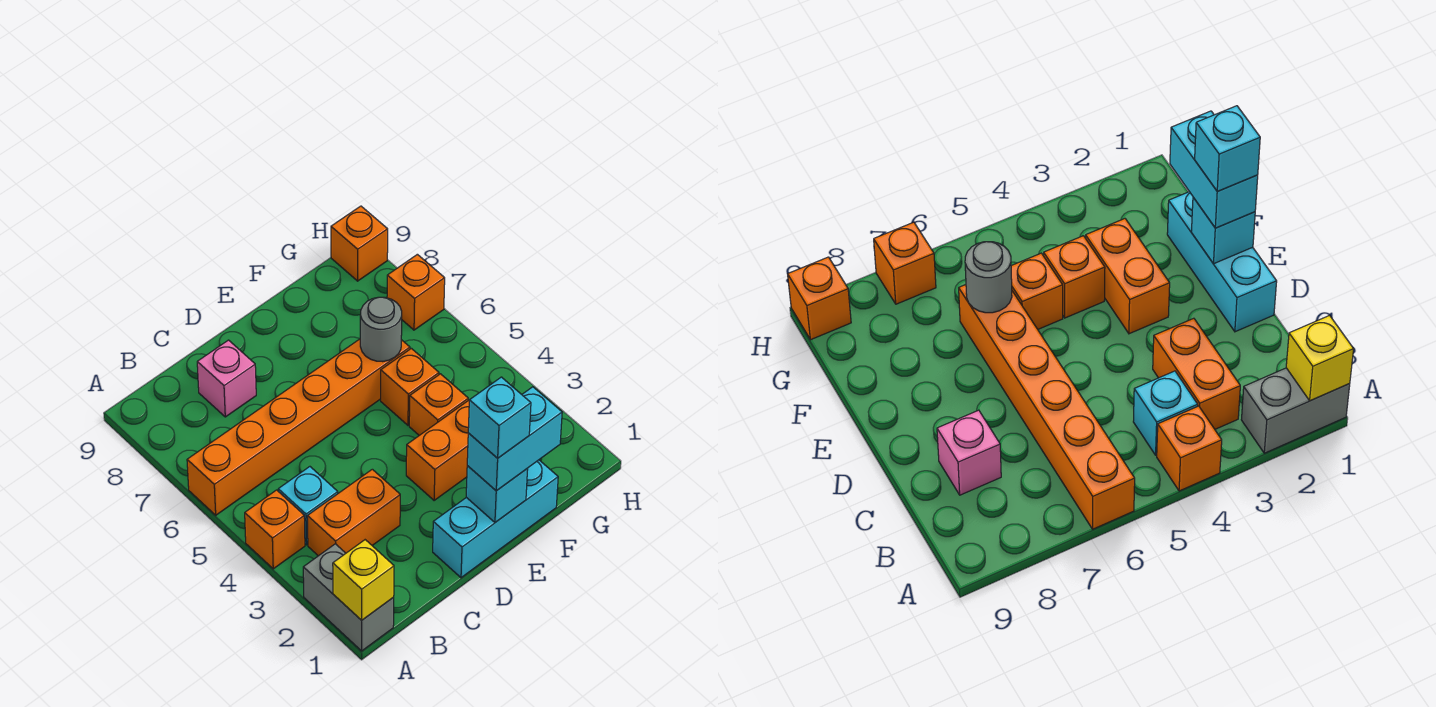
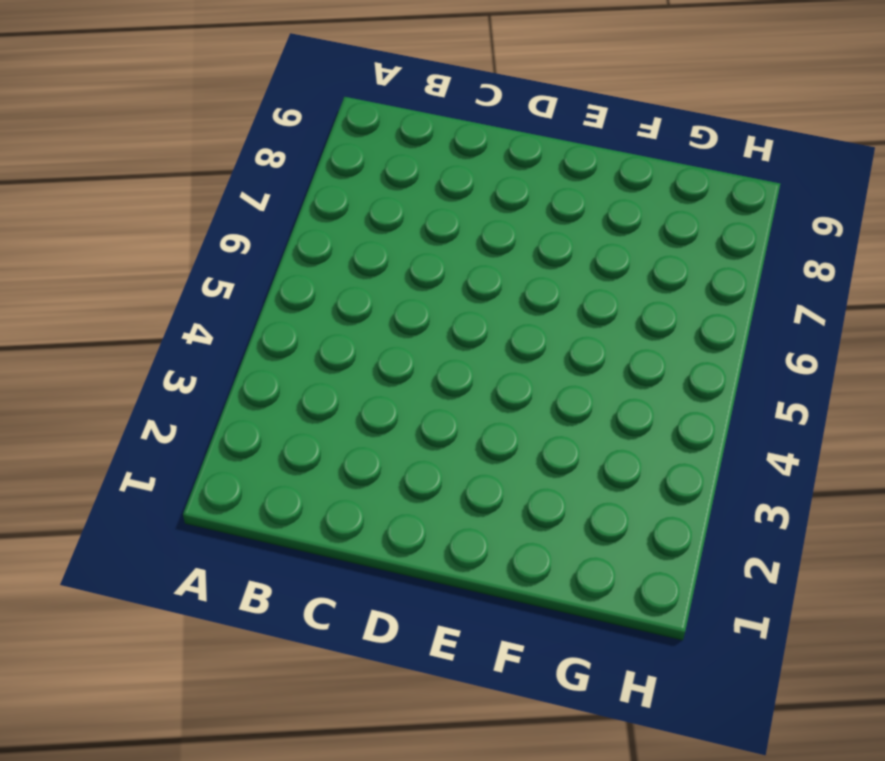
none -> grey brick A1:A2 level 1
none -> orange brick A4 level 1
none -> orange brick A6:F6 level 1

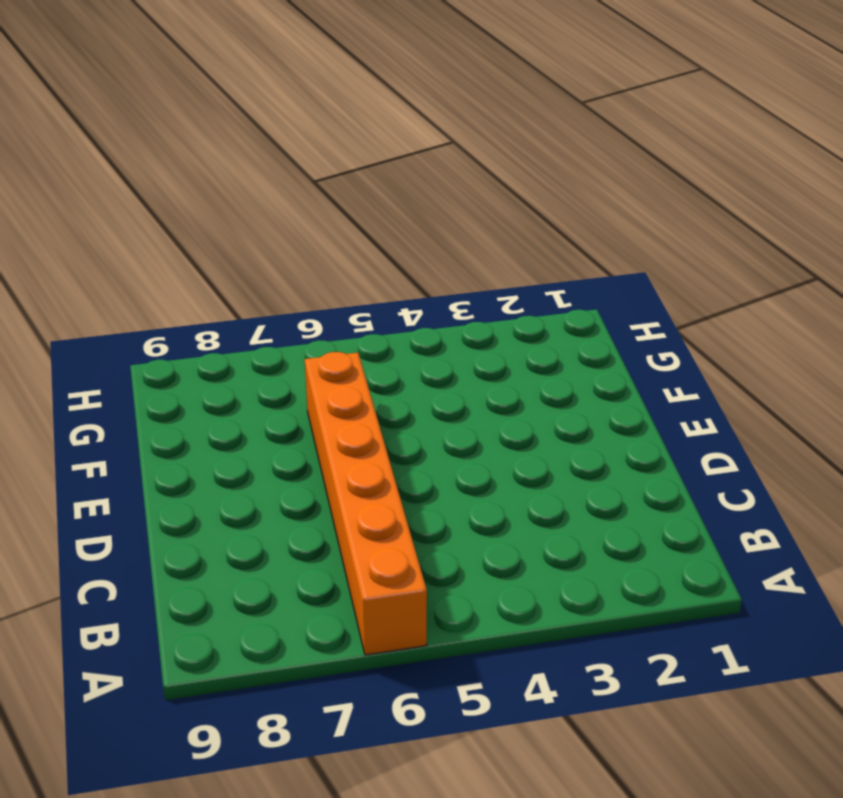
none -> grey brick A1:A2 level 1
none -> orange brick A4 level 1
none -> orange brick B3:C3 level 1

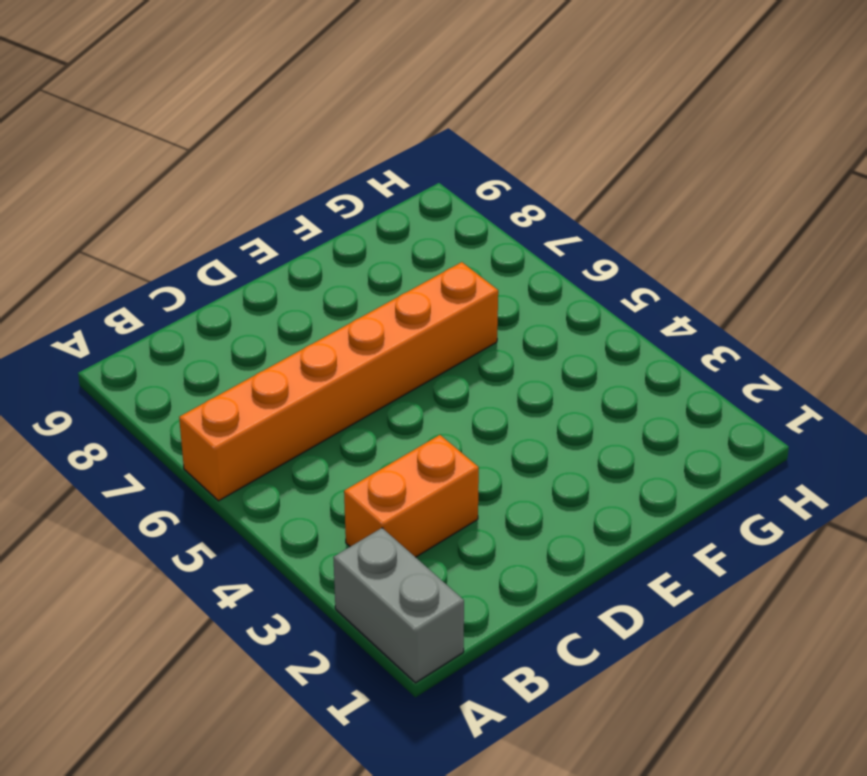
none -> orange brick A4 level 1
none -> cyan brick B4 level 1
none -> pink brick C8 level 1

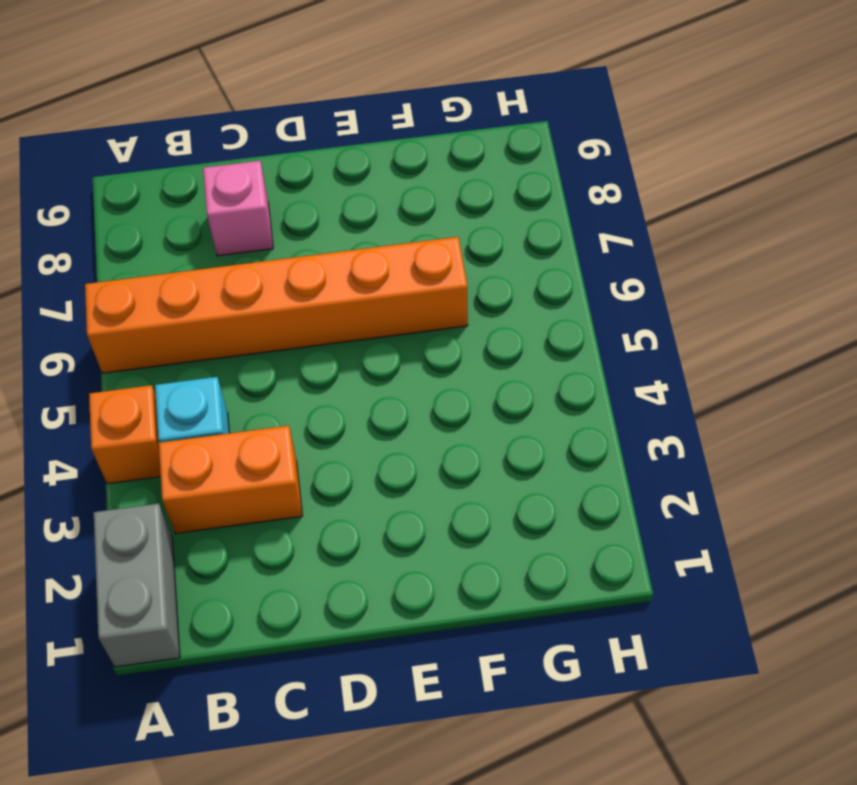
none -> cyan brick D1:F1 level 1
none -> orange brick E3:F3 level 1
none -> orange brick F4 level 1

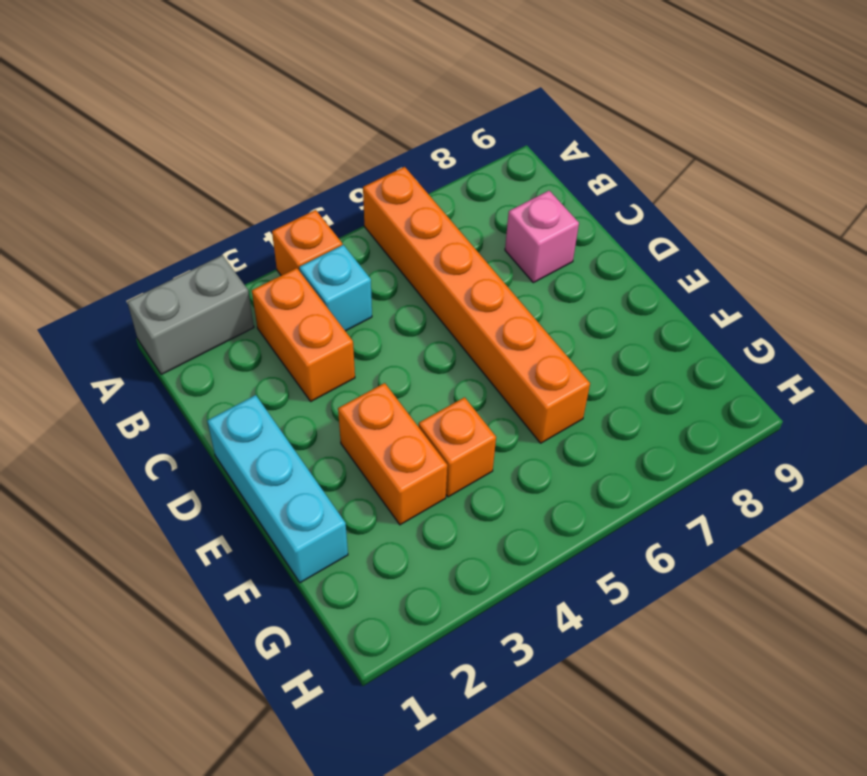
none -> orange brick F5 level 1
none -> orange brick H7 level 1
none -> orange brick H9 level 1

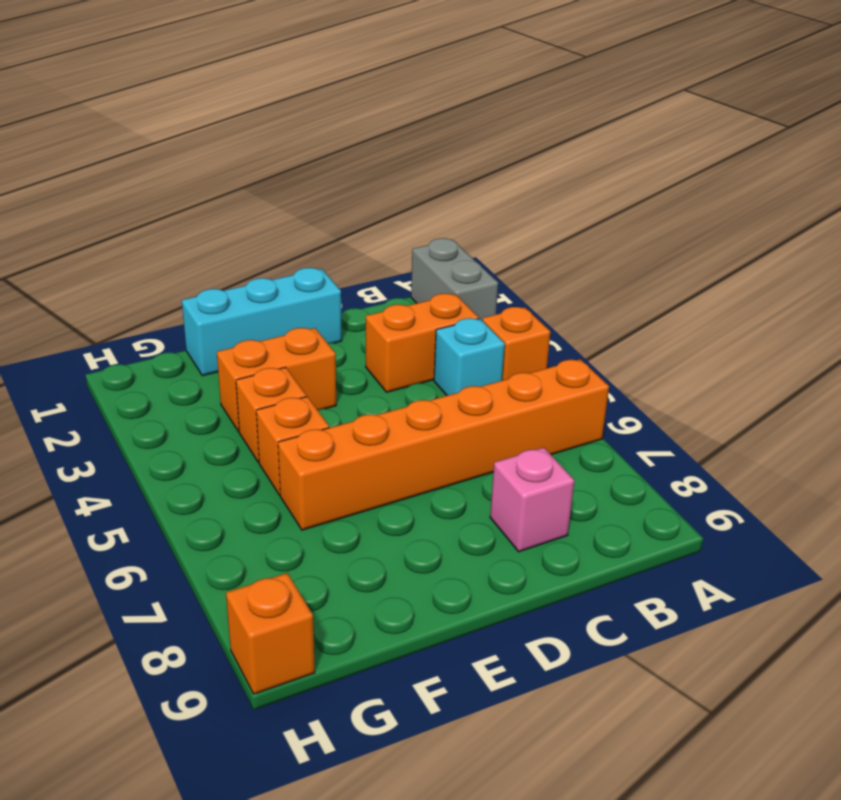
none -> orange brick H7 level 1
none -> yellow brick A1 level 2
none -> cyan brick E1 level 2

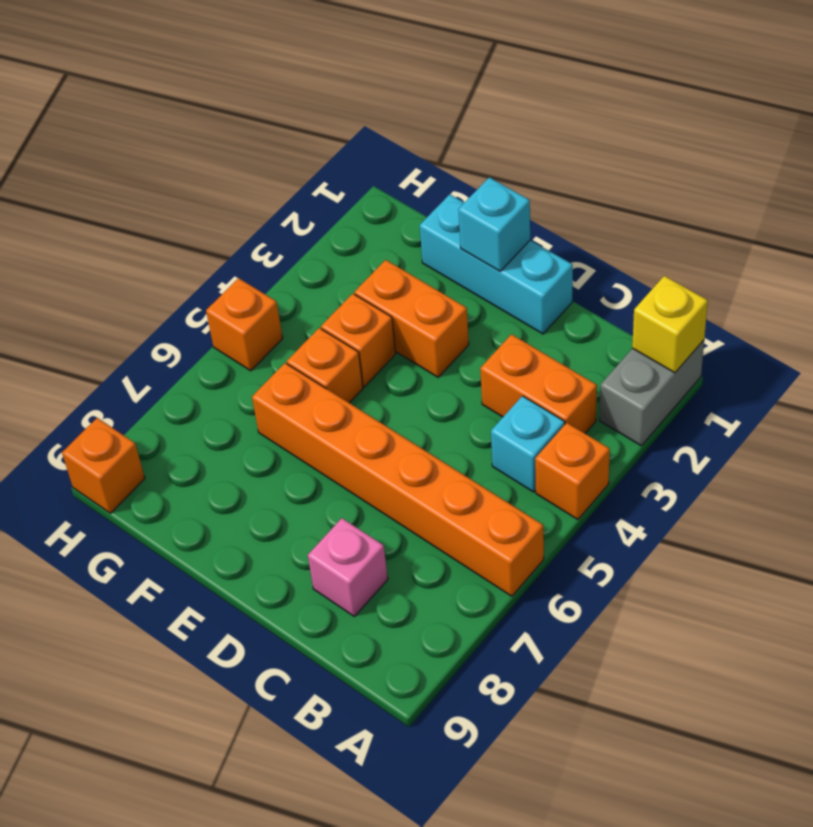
orange brick H5 level 1 -> orange brick H7 level 1
none -> grey round brick F6 level 2
none -> cyan brick E1:F1 level 3
none -> cyan brick E1 level 4

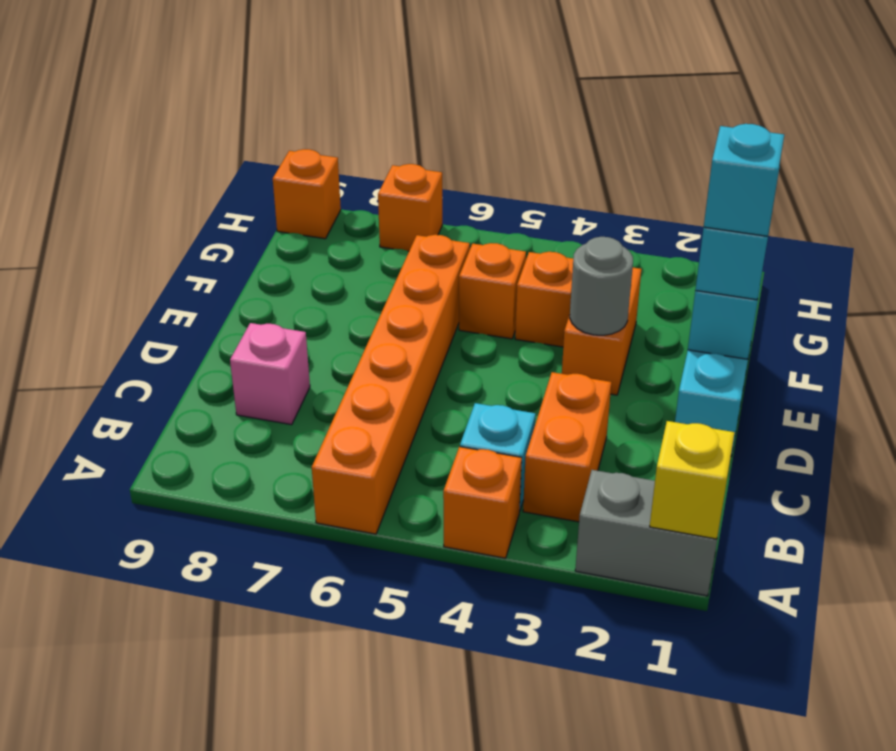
grey round brick E3 level 2 -> grey round brick F6 level 2

